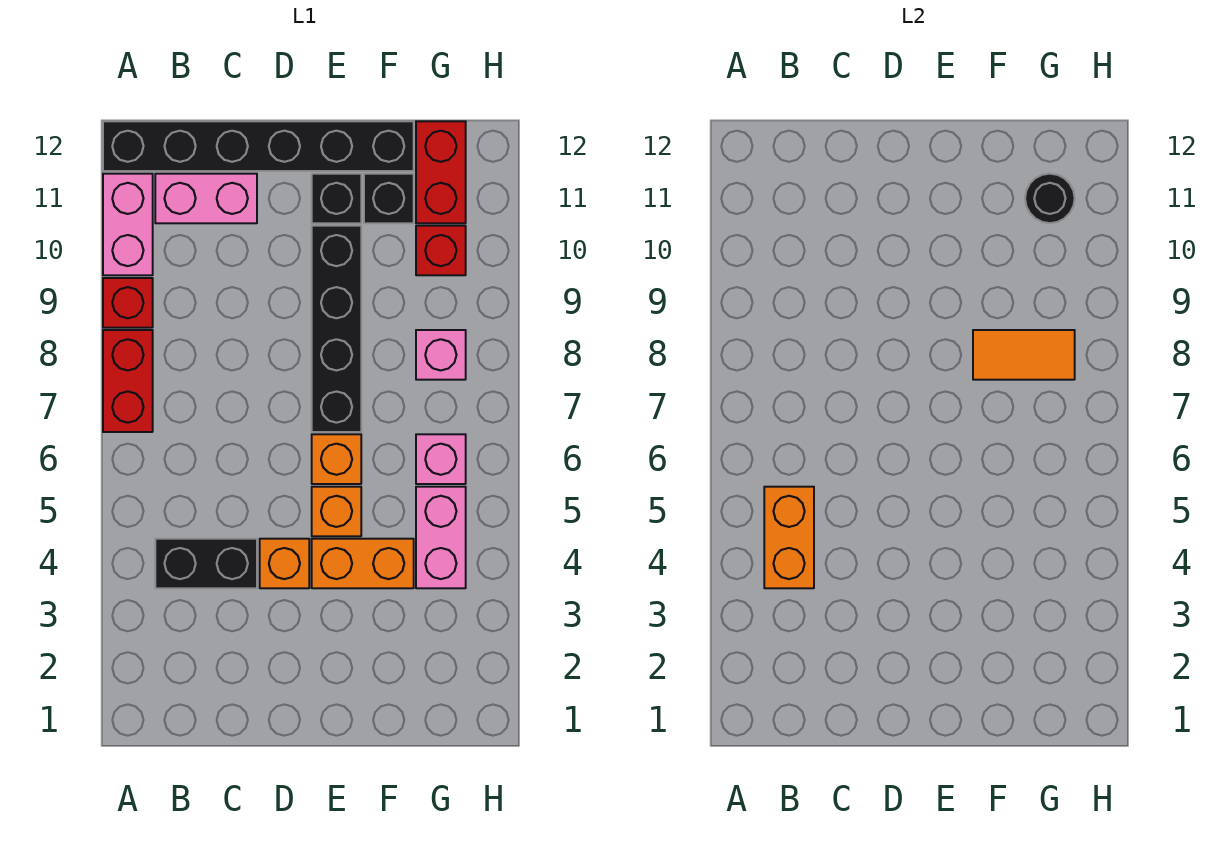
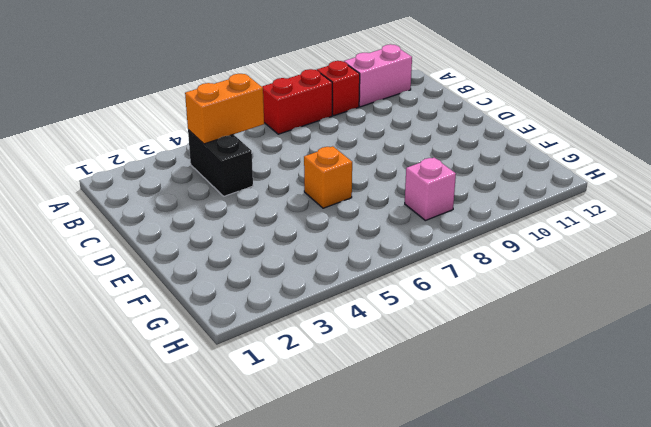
none -> black brick A12:F12 level 1
none -> pink brick B11:C11 level 1
none -> orange brick D4 level 1

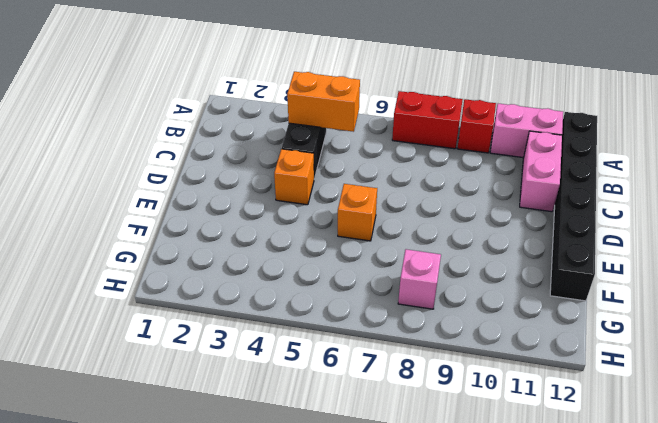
none -> orange brick E4:F4 level 1
none -> orange brick E5 level 1
none -> black brick E7:E10 level 1

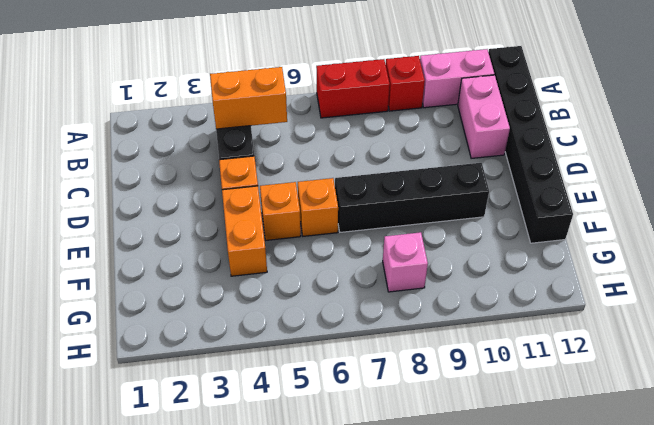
none -> black brick E11 level 1
none -> black brick F11 level 1
none -> pink brick G4:G5 level 1

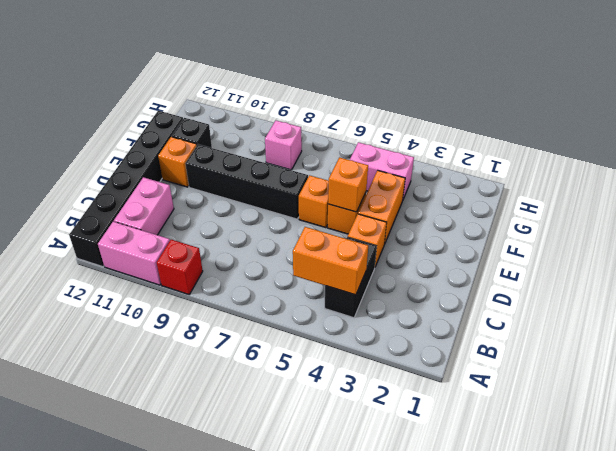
orange brick E5 level 2 -> none
orange brick E11 level 1 -> black brick E11 level 1
none -> red brick A7:A8 level 1
none -> pink brick G6 level 1
none -> red brick G10 level 1

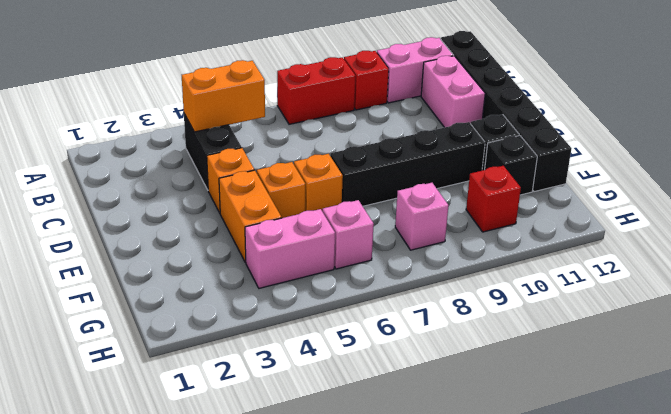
none -> red brick G11:G12 level 1
none -> orange tile F8:G8 level 2
none -> black round brick G11 level 2

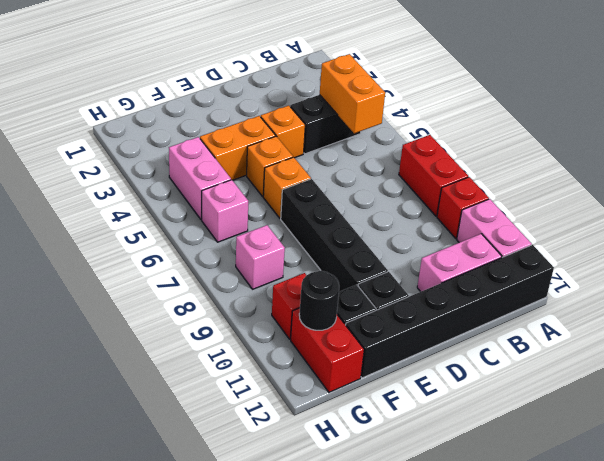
none -> orange tile F8:G8 level 2

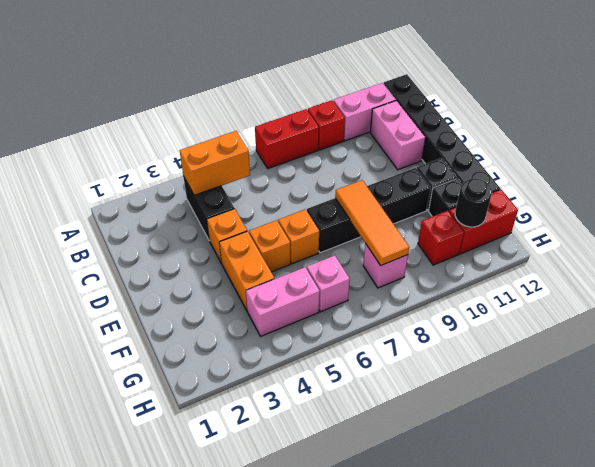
orange tile E8:G8 level 2 -> orange tile F8:G8 level 2

